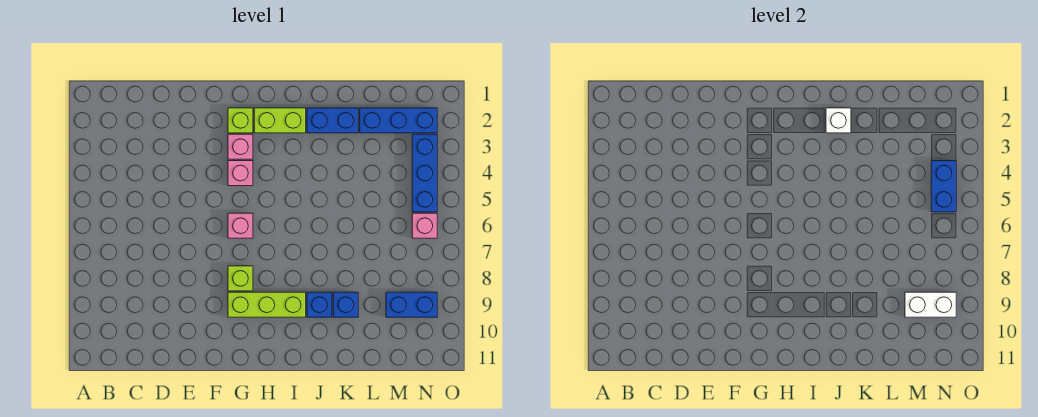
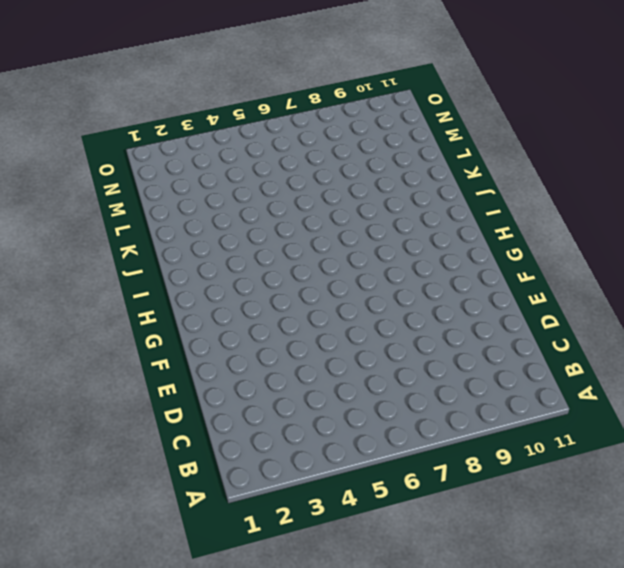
none -> lime brick G2 level 1
none -> pink brick G3 level 1
none -> pink brick G4 level 1

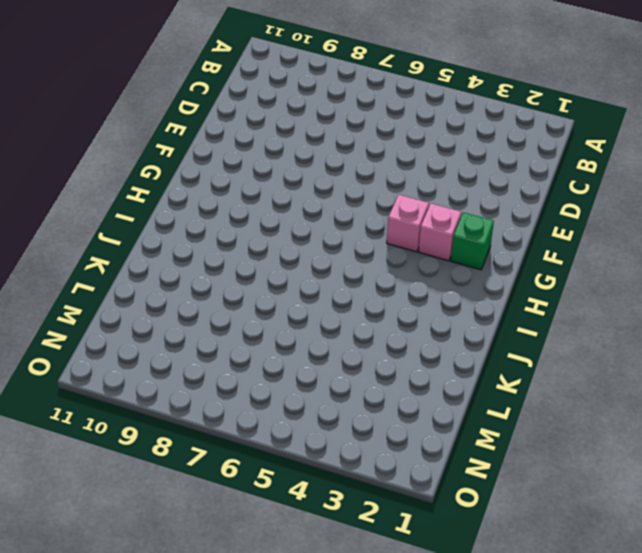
green brick G2 level 1 -> lime brick G2 level 1
none -> pink brick G6 level 1
none -> lime brick G8 level 1
none -> lime brick G9:I9 level 1

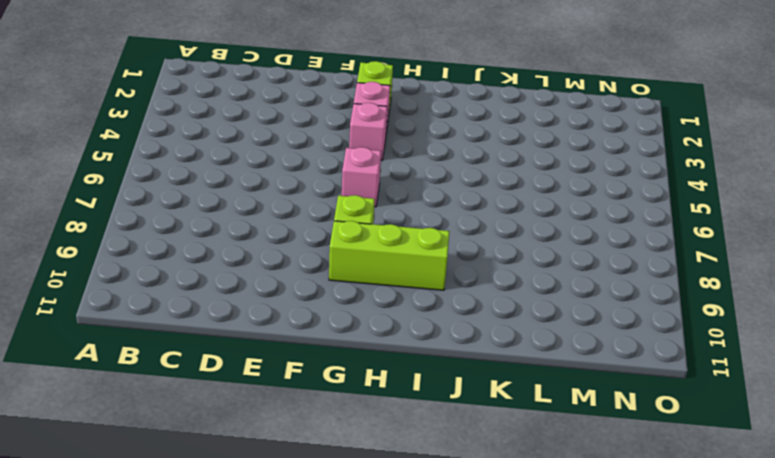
none -> lime brick H2:I2 level 1
none -> blue brick J2:K2 level 1
none -> blue brick J9 level 1

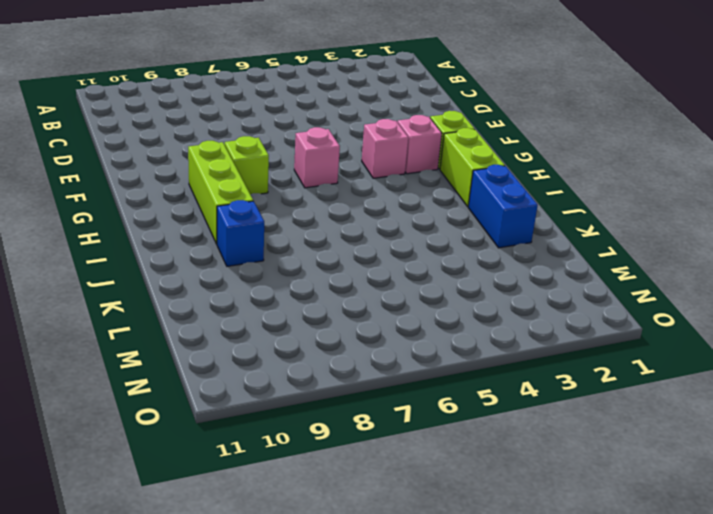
none -> blue brick K9 level 1
none -> blue brick L2:N2 level 1
none -> blue brick M9:N9 level 1

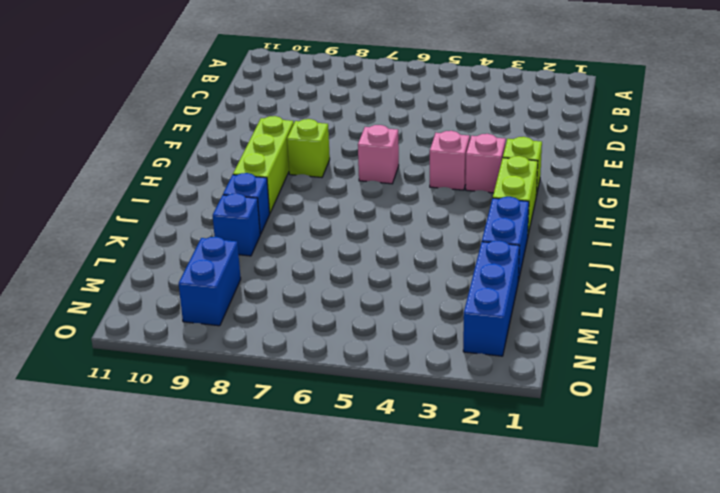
none -> blue brick N3:N5 level 1
none -> pink brick N6 level 1
none -> white brick J2 level 2

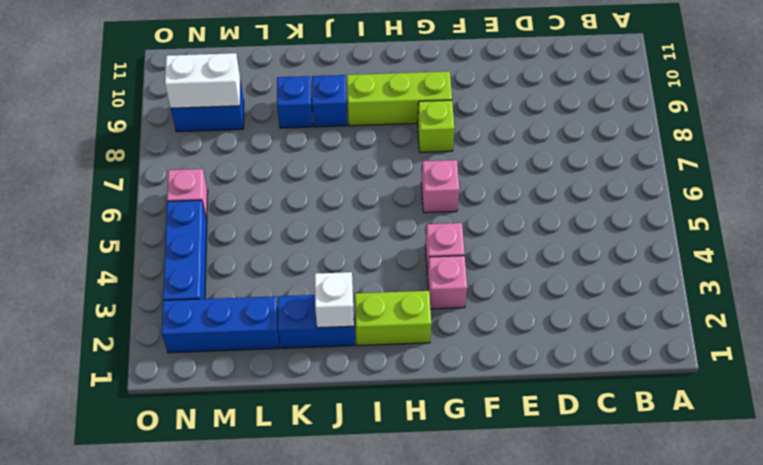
none -> lime brick G2 level 1
none -> blue brick N4:N5 level 2

